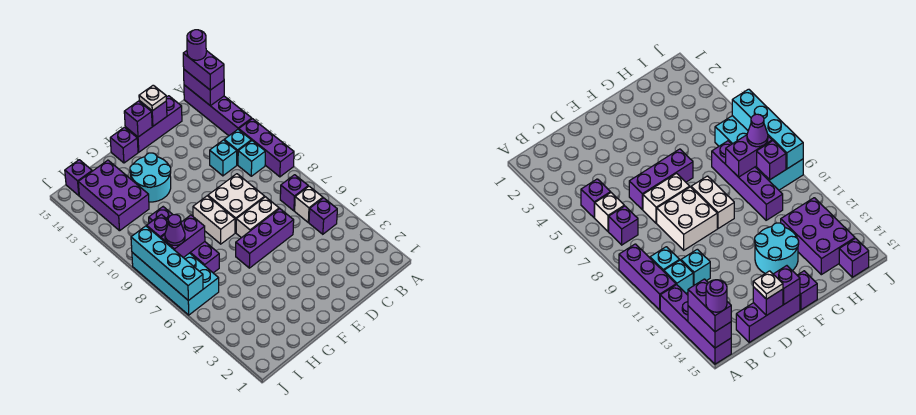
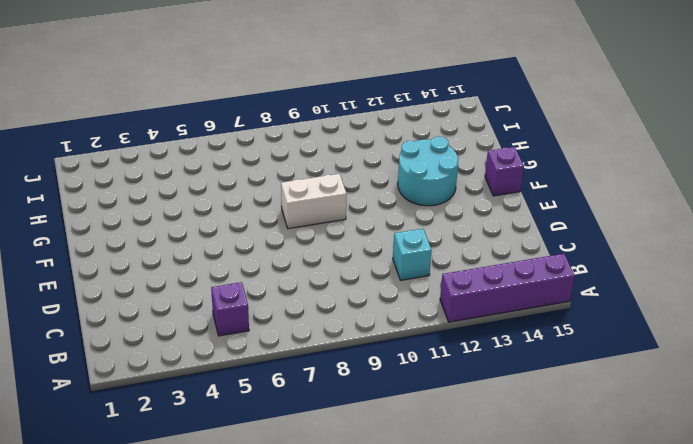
none -> purple brick A9:A11 level 1
none -> white brick B6 level 1
none -> purple brick B7 level 1

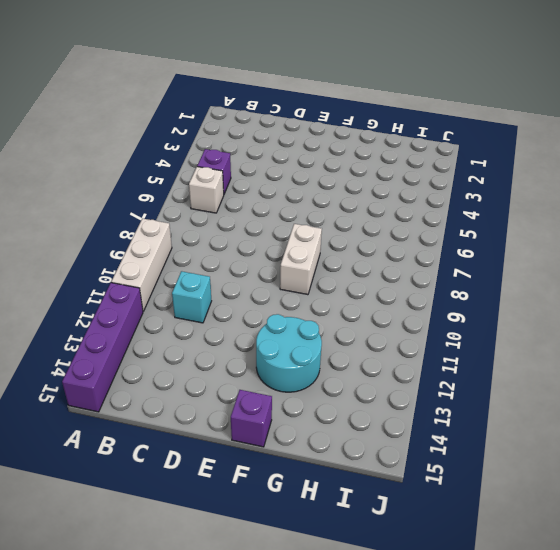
white brick A9:A11 level 1 -> purple brick A9:A11 level 1
none -> purple brick B7 level 1
none -> cyan brick B10 level 1
none -> cyan brick B11 level 1

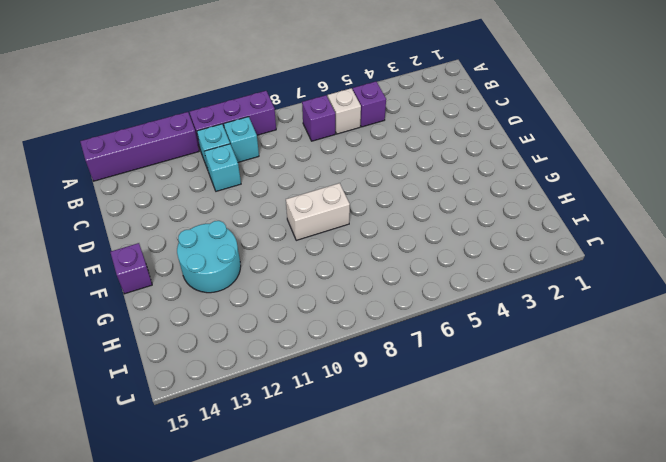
none -> purple brick C15:E15 level 1
none -> purple brick D6:F6 level 1
none -> white brick D7:E7 level 1

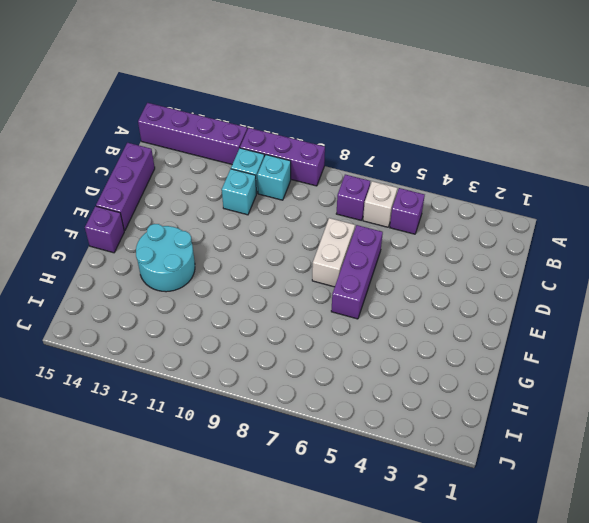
none -> white brick D8:E9 level 1
none -> white brick F8:F9 level 1
none -> purple brick H7:H10 level 1

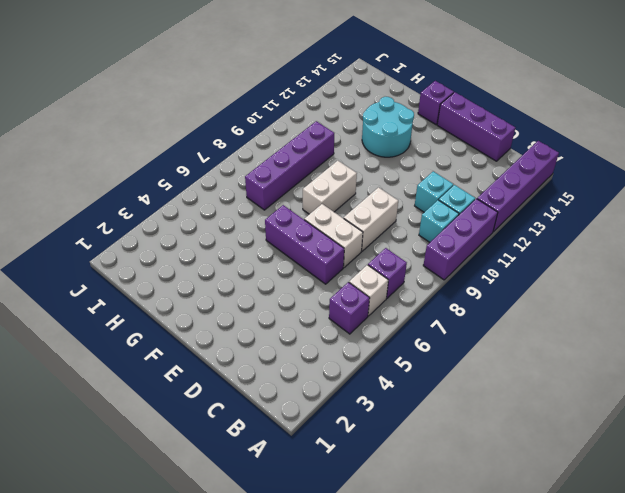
white brick D8:D9 level 1 -> white brick D8:E9 level 1
none -> purple brick H12:I14 level 1
none -> cyan brick I6:J9 level 1
none -> purple brick I15 level 1

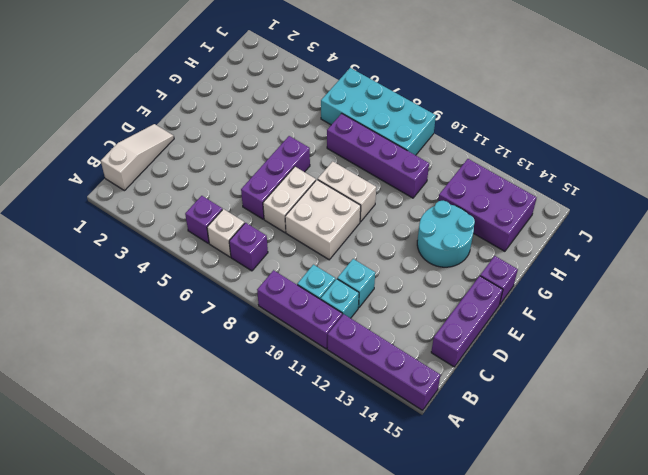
white slope B1:D1 level 1 top B -> none
none -> purple brick I15 level 1
none -> purple brick A14:A15 level 2
none -> purple brick D15 level 2

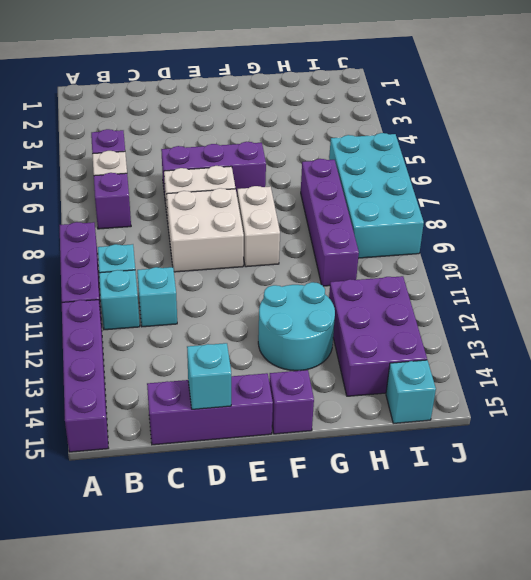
cyan brick D15 level 2 -> purple brick D15 level 2
cyan brick I15 level 1 -> purple brick I15 level 1
none -> purple brick A14:A15 level 2
none -> purple brick E15 level 2
none -> purple brick H8:I8 level 2

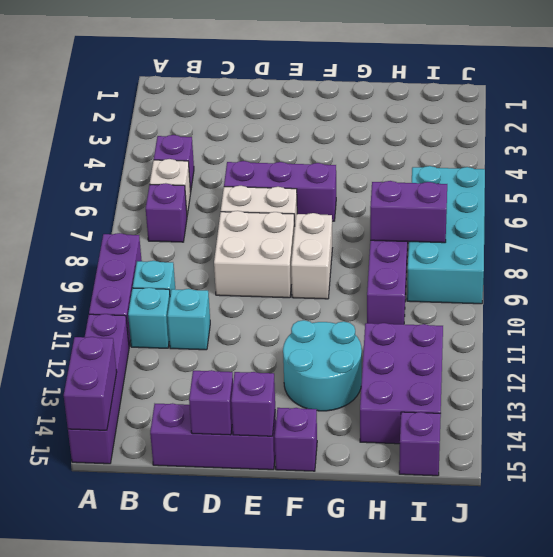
none -> purple brick I9 level 2
none -> cyan brick J6:J9 level 2
none -> purple brick A14:A15 level 3

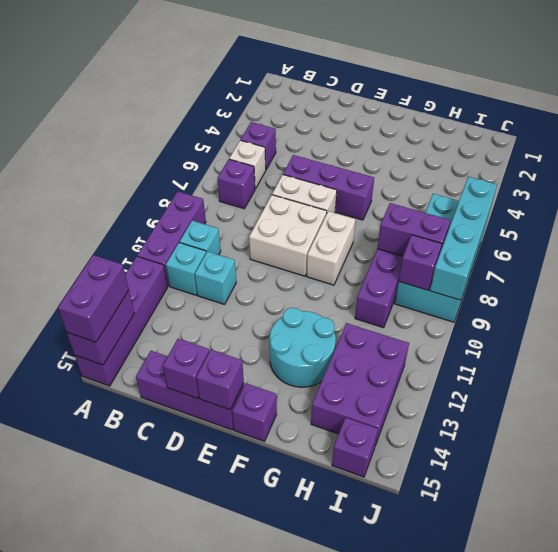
none -> white plate D15 level 3
none -> purple cone I8 level 3
none -> purple round brick A15 level 4

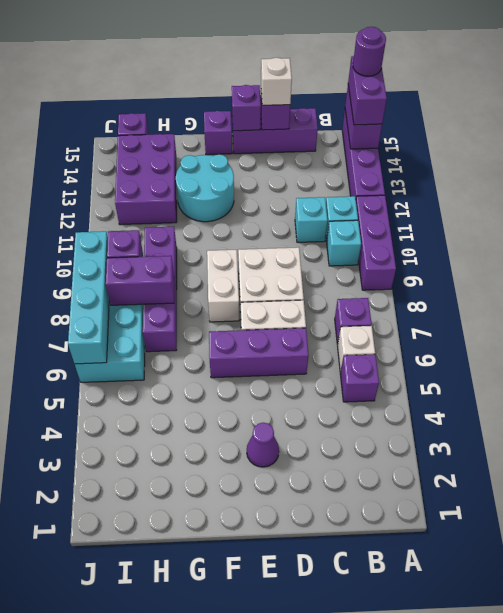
white brick D15 level 3 -> white plate D15 level 3
purple cone E3 level 1 -> purple cone I8 level 3

